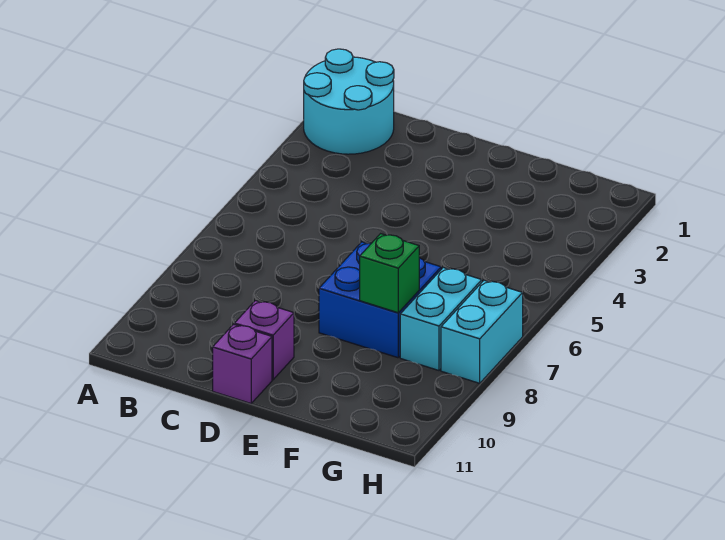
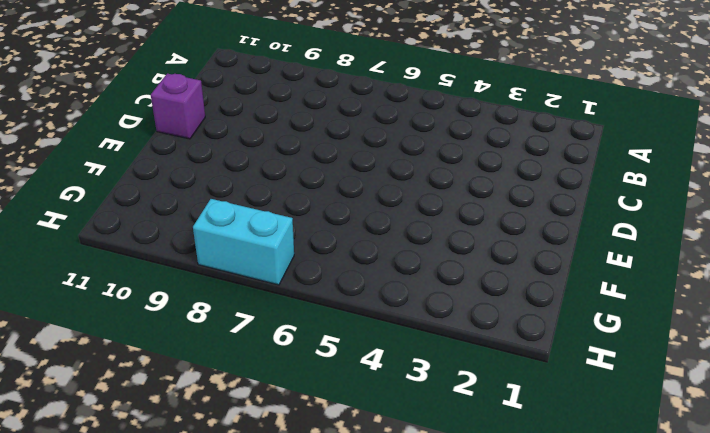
none -> cyan round brick A1:B2 level 1
none -> purple brick D10 level 1

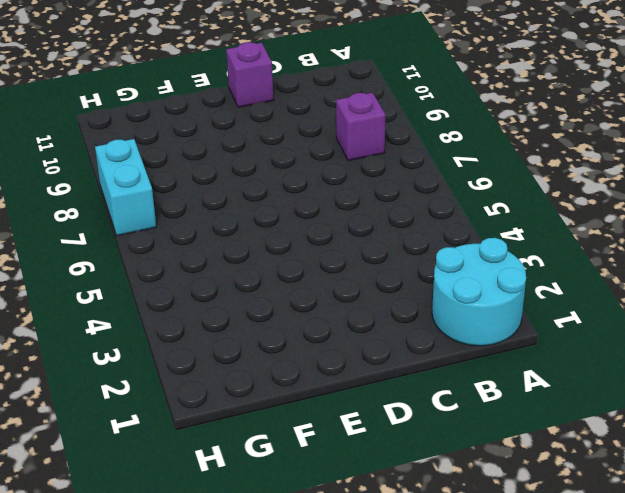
purple brick B8 level 1 -> purple brick D10 level 1
none -> blue brick E7:F8 level 1
none -> cyan brick G7:G8 level 1

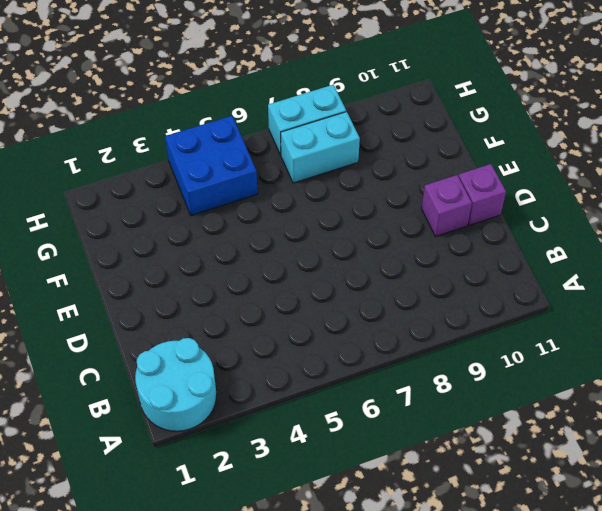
blue brick G4:H5 level 1 -> blue brick E7:F8 level 1
none -> green brick F8 level 2

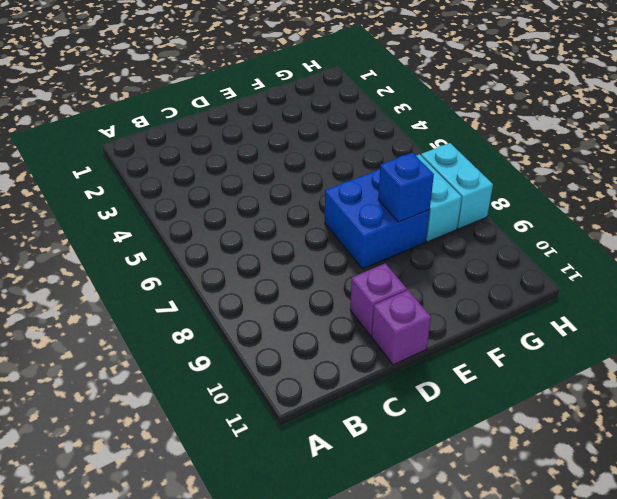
blue brick F8 level 2 -> green brick F8 level 2
none -> cyan round brick A1:B2 level 1

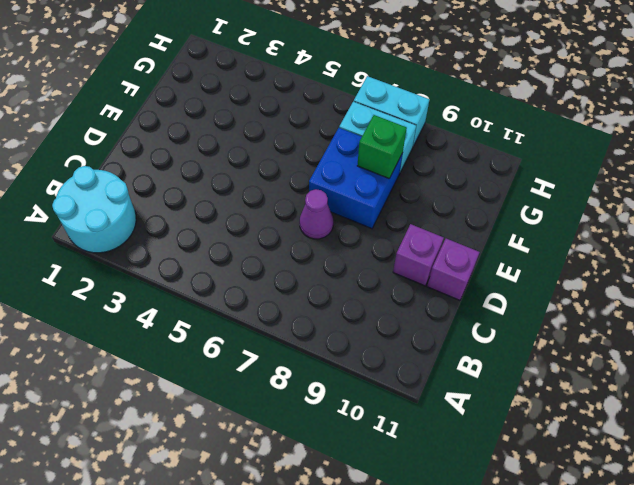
purple cone D7 level 1 -> none

